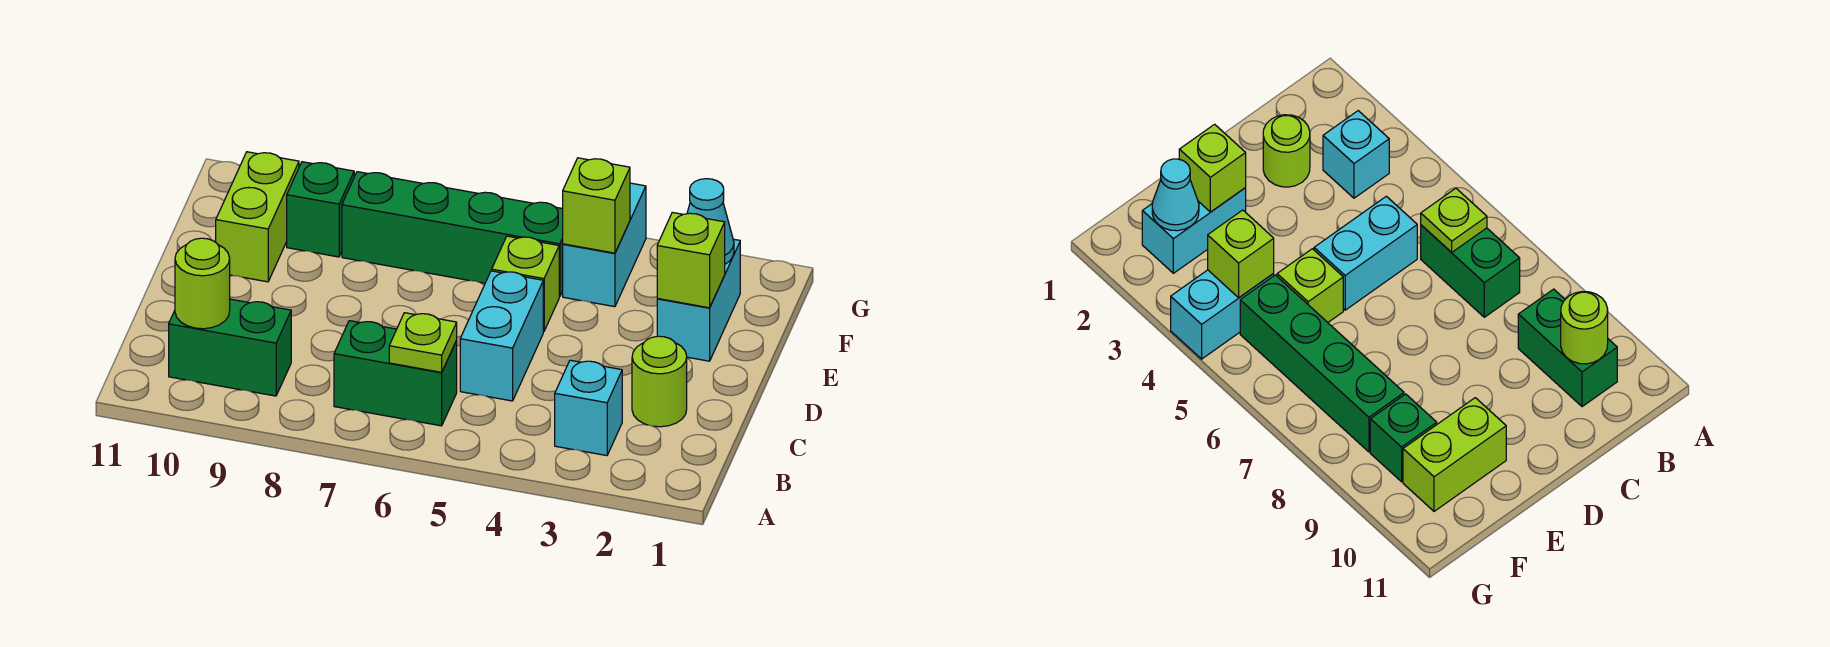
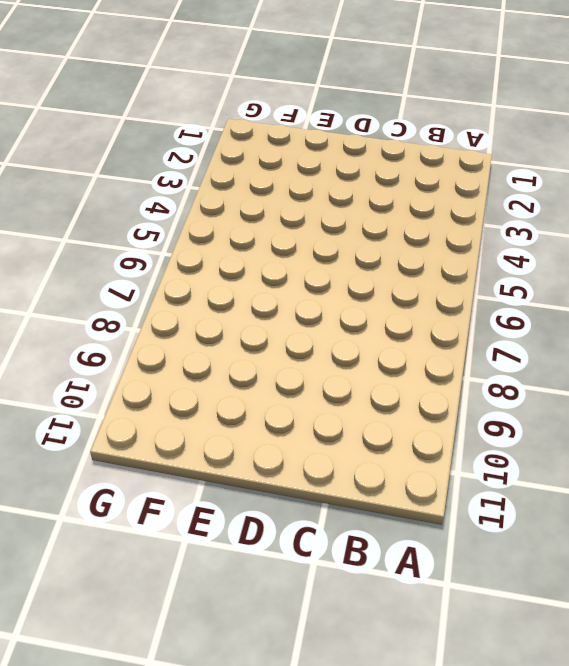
none -> cyan brick B3 level 1
none -> green brick B6:B7 level 1
none -> green brick B9:B10 level 1

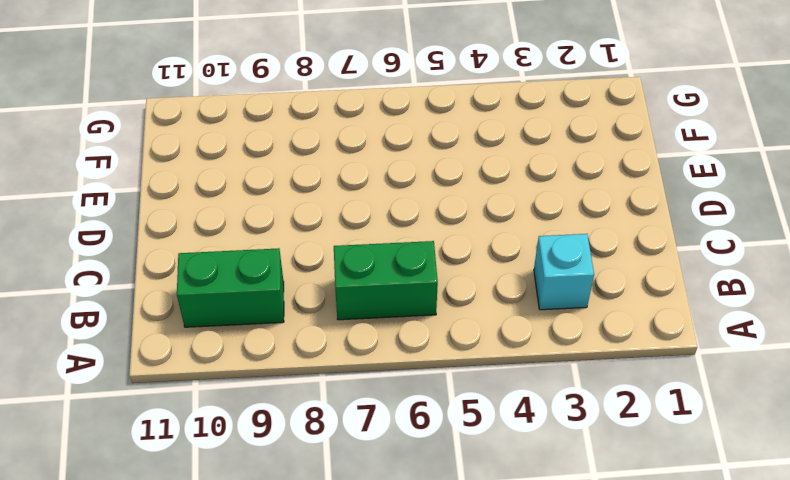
none -> lime round brick C2 level 1
none -> cyan brick C5:D5 level 1
none -> cyan brick E2:F2 level 1

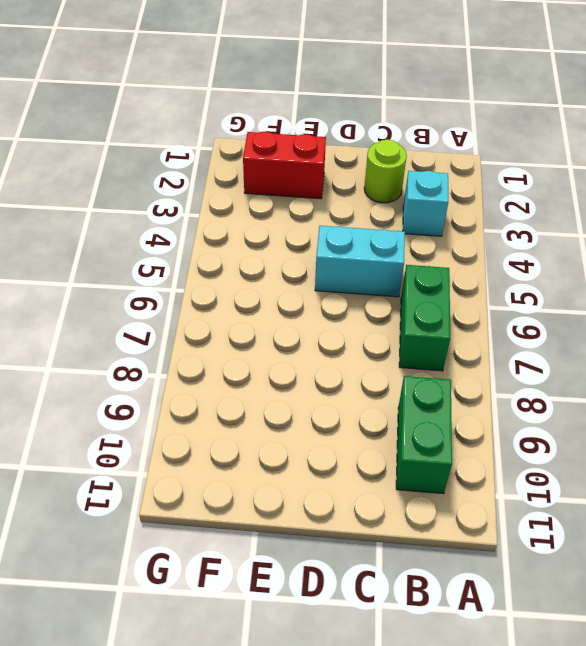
red brick E2:F2 level 1 -> cyan brick E2:F2 level 1
none -> lime brick E5 level 1
none -> lime brick E10:F10 level 1
none -> cyan brick F4:G4 level 1

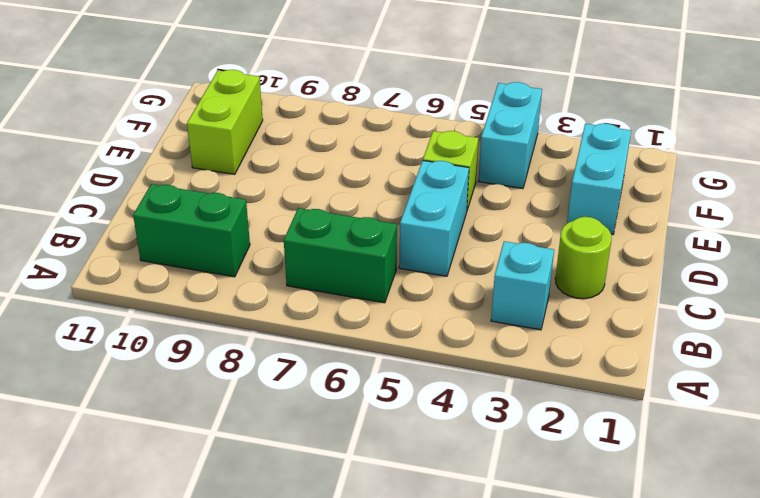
none -> green brick F5:F8 level 1
none -> green brick F9 level 1
none -> lime plate B6 level 2

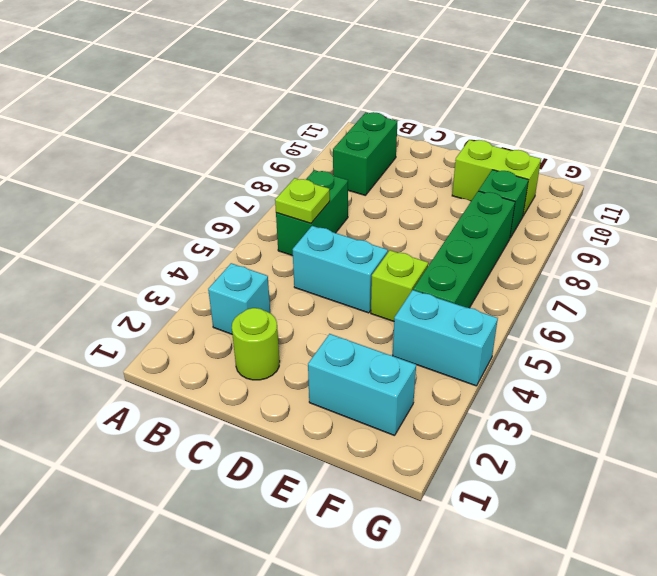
none -> lime round brick B10 level 2
none -> lime brick E2 level 2
none -> cyan cone F2 level 2

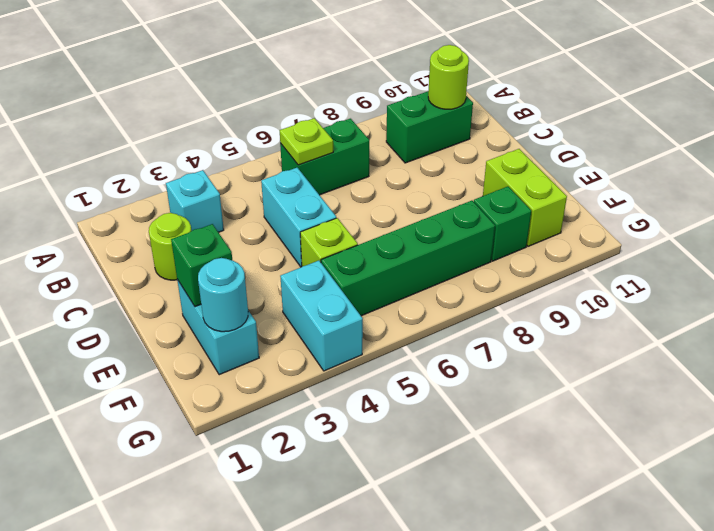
green brick E2 level 2 -> lime brick E2 level 2
cyan round brick F2 level 2 -> cyan cone F2 level 2
none -> lime brick F4 level 2

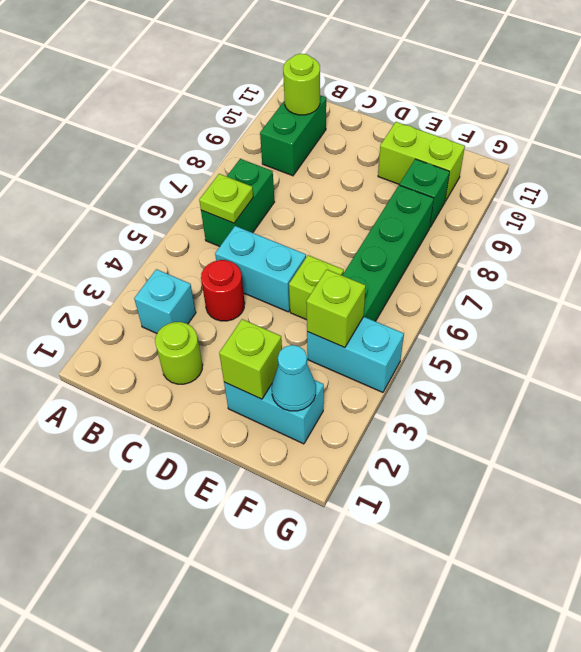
red round brick C4 level 1 -> none

